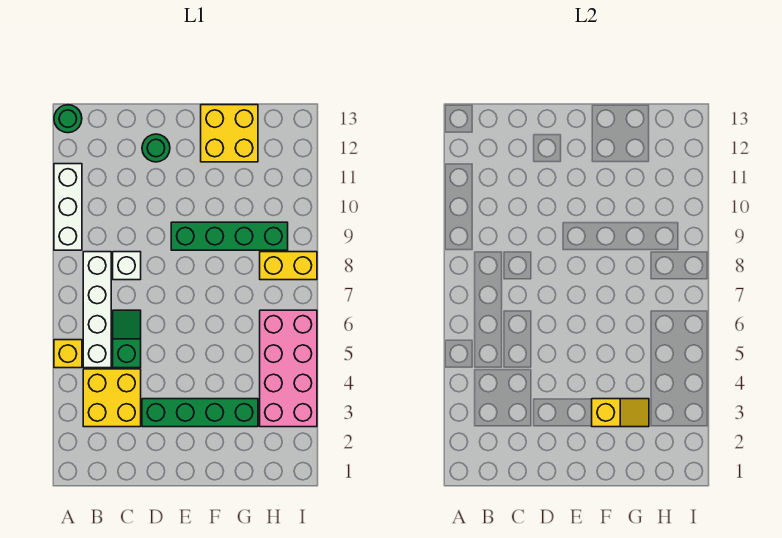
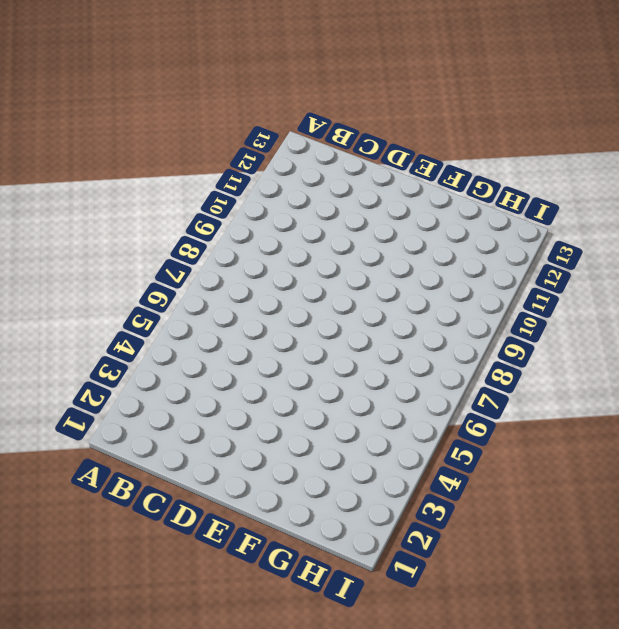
none -> yellow brick A5 level 1
none -> white brick A9:A11 level 1
none -> green round brick A13 level 1

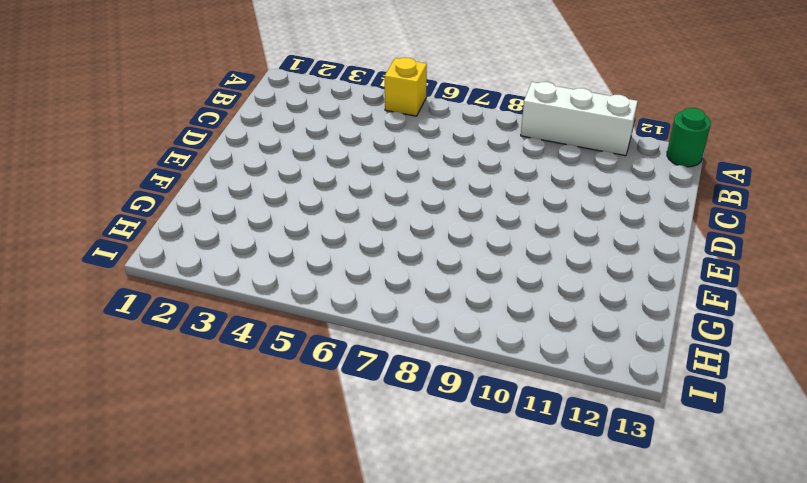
none -> yellow brick B3:C4 level 1
none -> white brick B5:B8 level 1
none -> green slope C5:C6 level 1 top 5

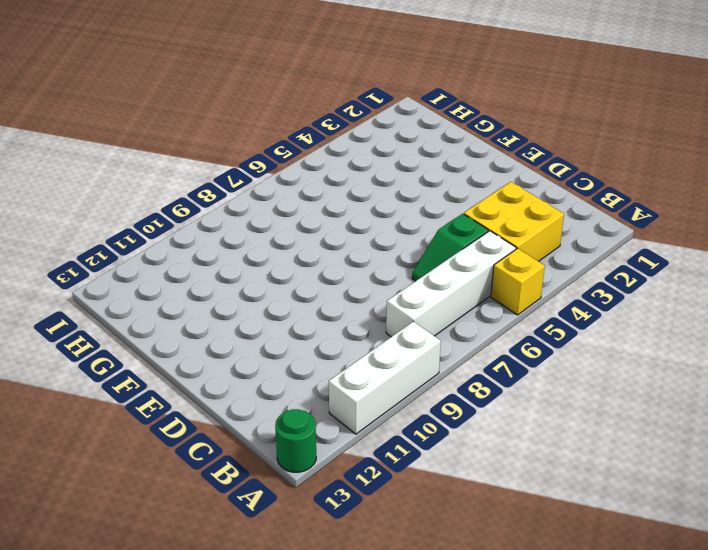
none -> white brick C8 level 1
none -> green brick D3:G3 level 1
none -> green round brick D12 level 1

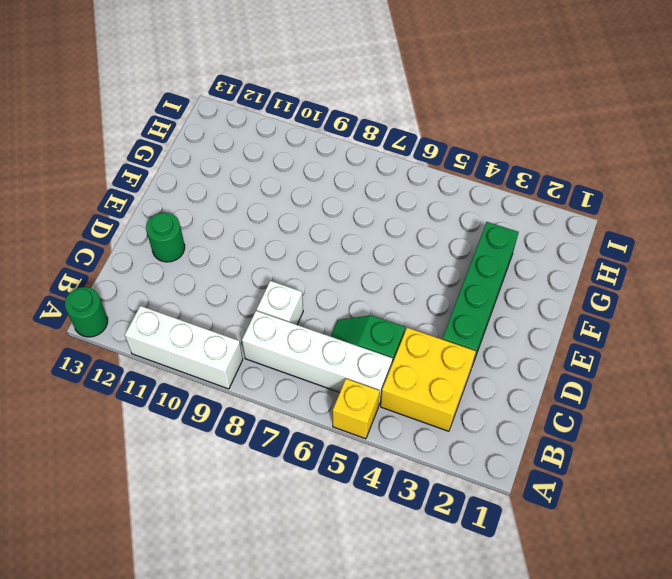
none -> green brick E9:H9 level 1
none -> yellow brick F12:G13 level 1
none -> pink brick H3:I6 level 1

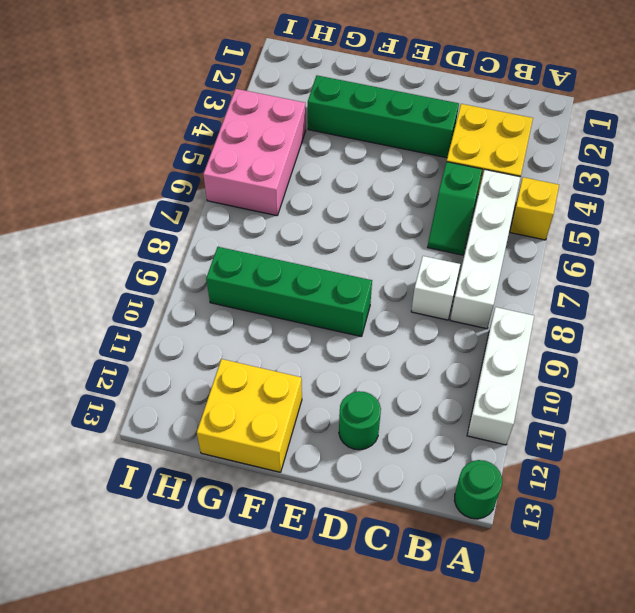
pink brick H4:I6 level 1 -> pink brick H3:I6 level 1
none -> yellow brick H8:I8 level 1
none -> yellow slope F3:G3 level 2 top F

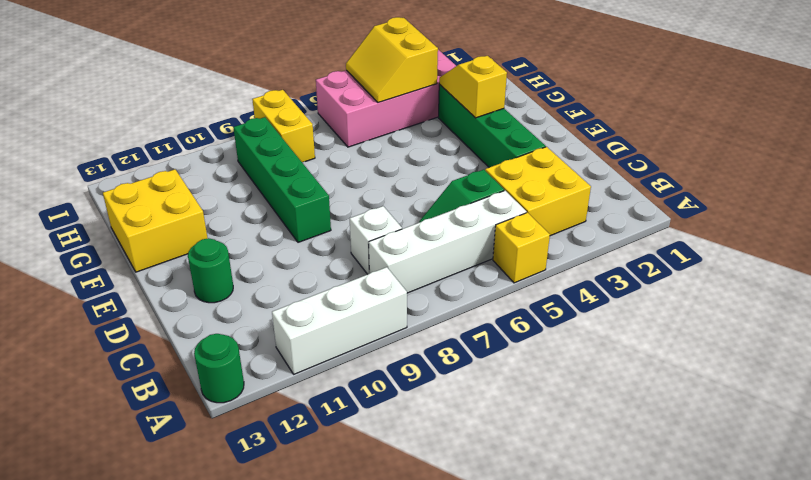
yellow slope H4:I5 level 2 top 4 -> none

